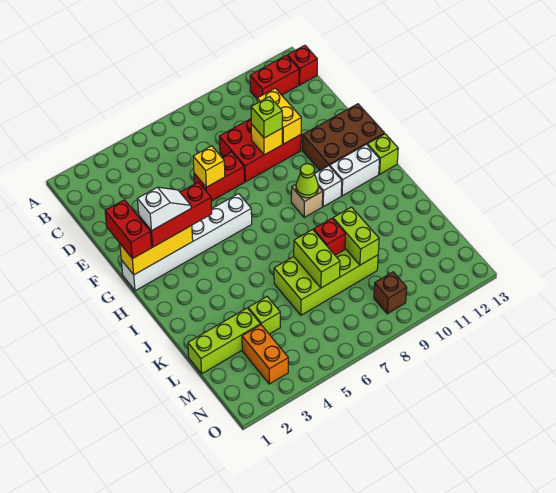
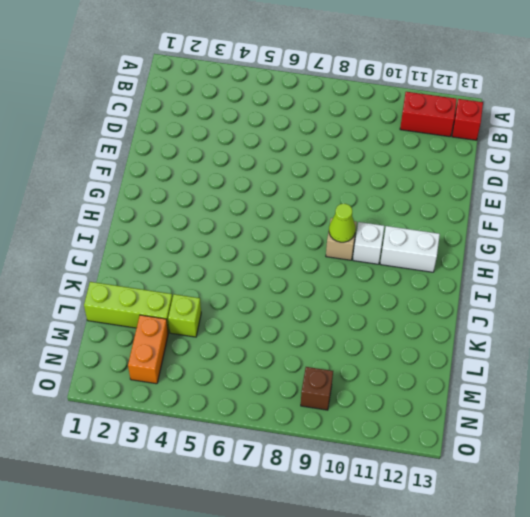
none -> red brick D8:E10 level 1
none -> red brick E6:E7 level 1
none -> brown brick F11:G13 level 1

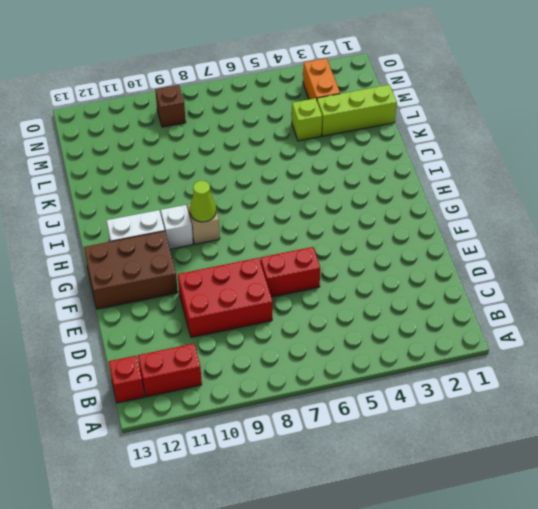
none -> white brick G1:G6 level 1
none -> lime brick H13 level 1
none -> lime brick K6:L9 level 1

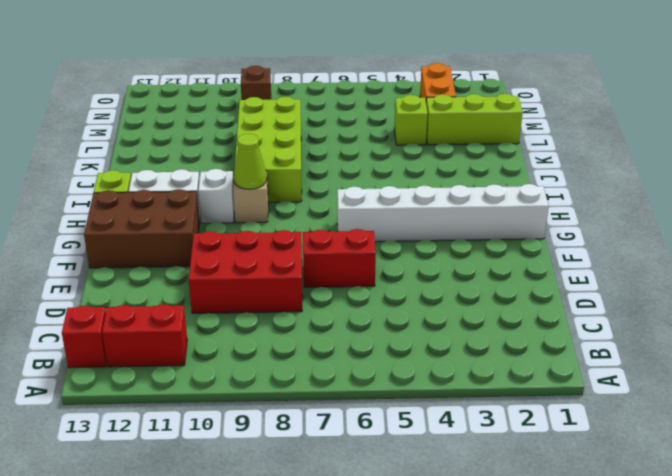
lime brick I8:L9 level 1 -> lime brick K6:L9 level 1
none -> yellow brick D10:E10 level 2
none -> yellow brick E6 level 2
none -> yellow brick E9 level 2

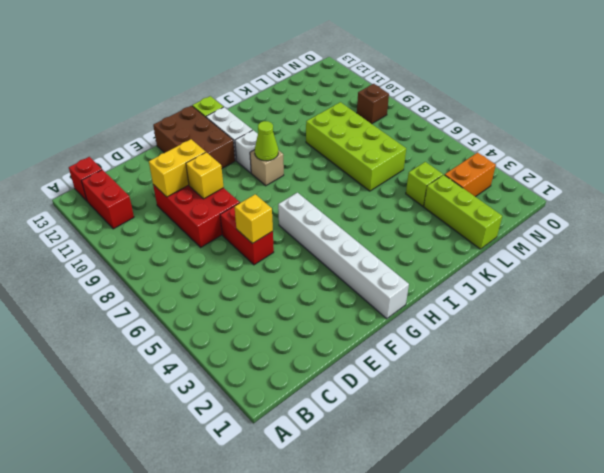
none -> yellow brick G1:G3 level 2
none -> lime brick K7:L7 level 2
none -> red brick K8 level 2

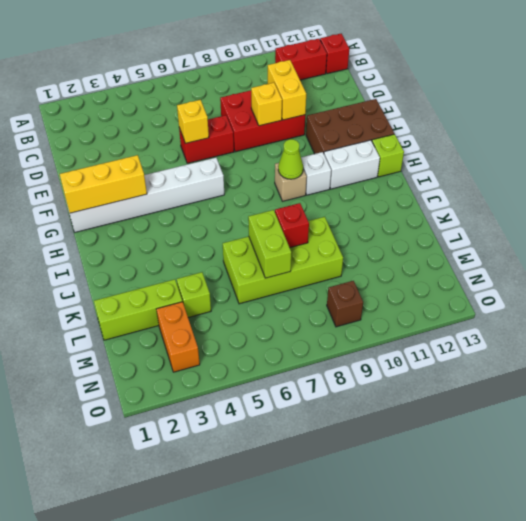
none -> lime brick K9:L9 level 2
none -> lime brick E9 level 3
none -> red brick F1:G1 level 3

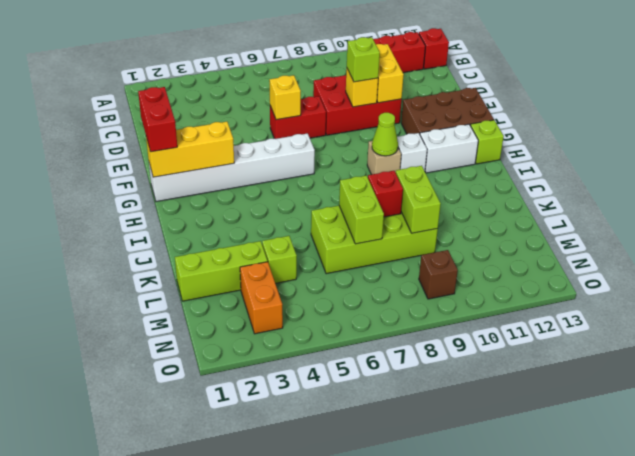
none -> red brick G2:G4 level 3
none -> white slope G2:G3 level 4 top 2

